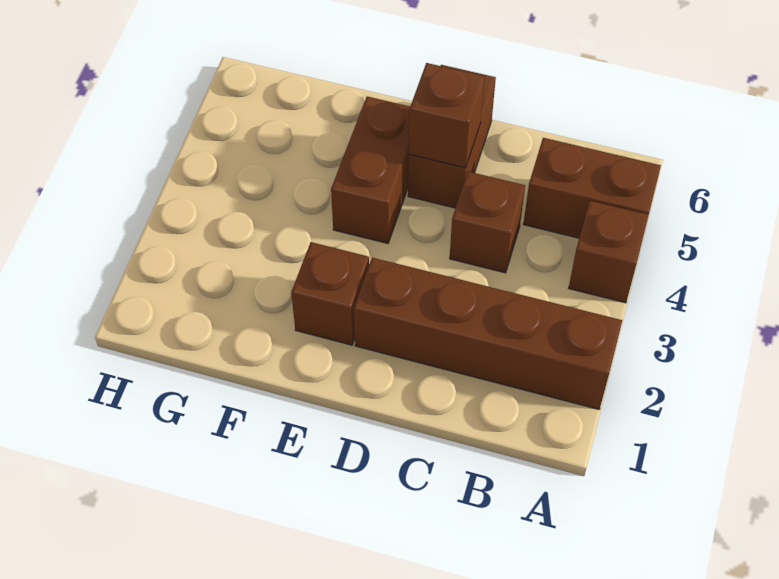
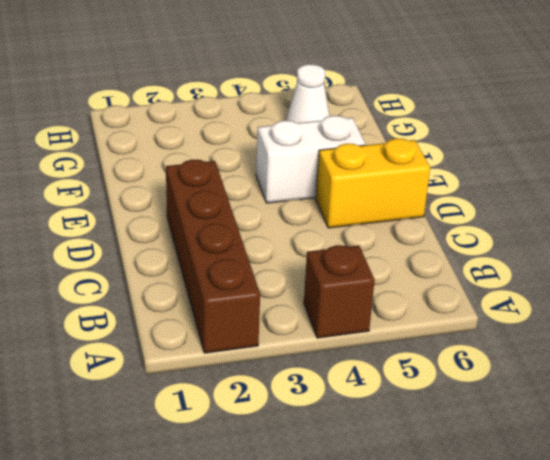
yellow brick D5:D6 level 1 -> brown brick D5:D6 level 1
white brick E4:E5 level 1 -> brown brick E4:E5 level 1
white cone G5 level 1 -> none
none -> brown brick A5:B5 level 1
none -> brown brick C4 level 1

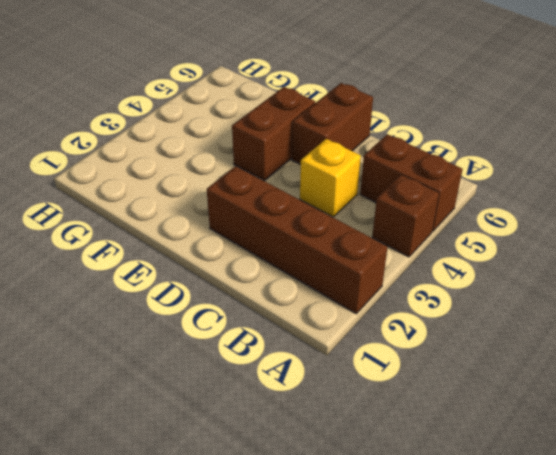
yellow brick C4 level 1 -> brown brick C4 level 1
none -> brown brick E2 level 1
none -> brown brick D5 level 2

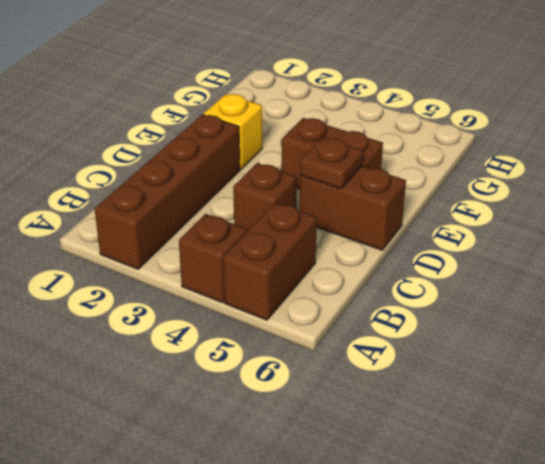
brown plate D5 level 2 -> brown brick D5 level 2
yellow brick E2 level 1 -> brown brick E2 level 1

